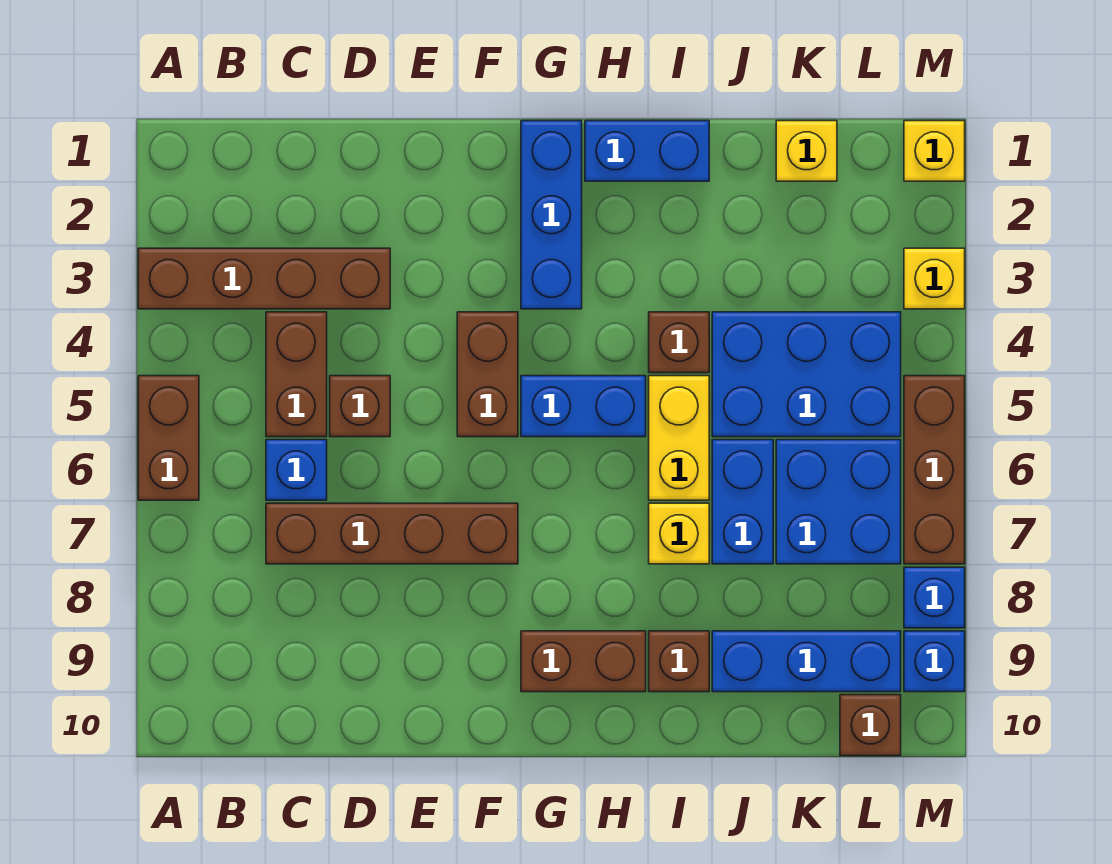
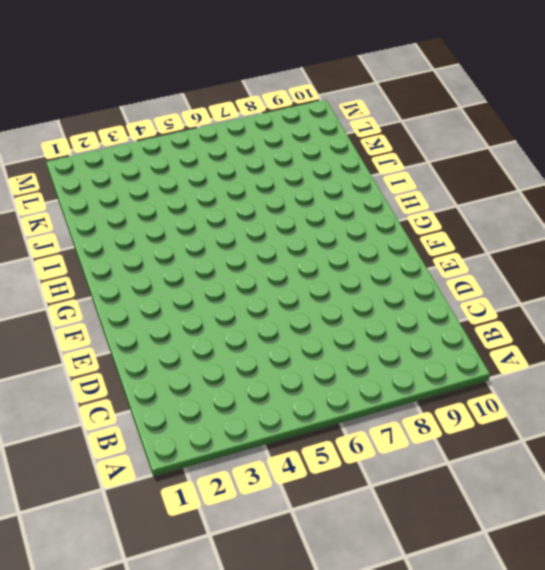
none -> brown brick A3:D3 level 1
none -> brown brick A5:A6 level 1
none -> brown brick C4:C5 level 1

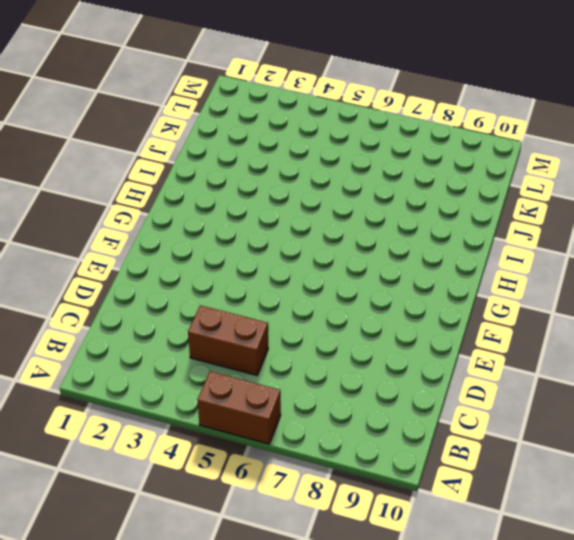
none -> brown brick A3:D3 level 1
none -> blue brick C6 level 1
none -> brown brick C7:F7 level 1

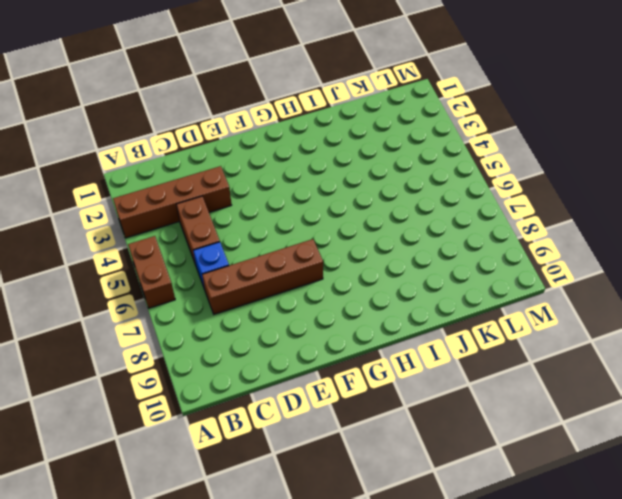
none -> brown brick D5 level 1
none -> brown brick F4:F5 level 1
none -> blue brick G1:G3 level 1

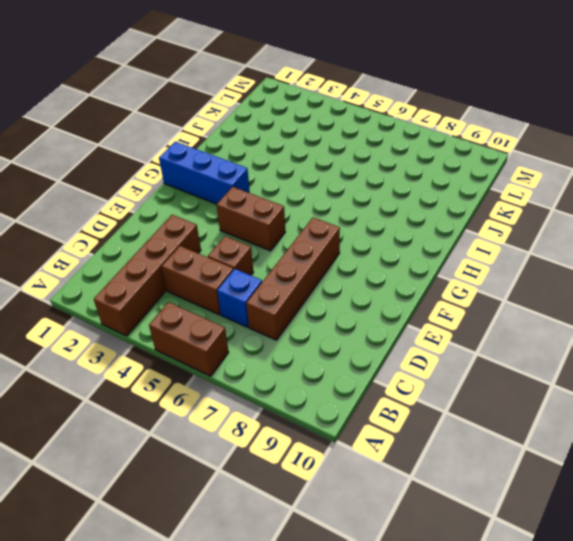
none -> blue brick G5:H5 level 1
none -> brown brick G9:H9 level 1
none -> blue brick H1:I1 level 1

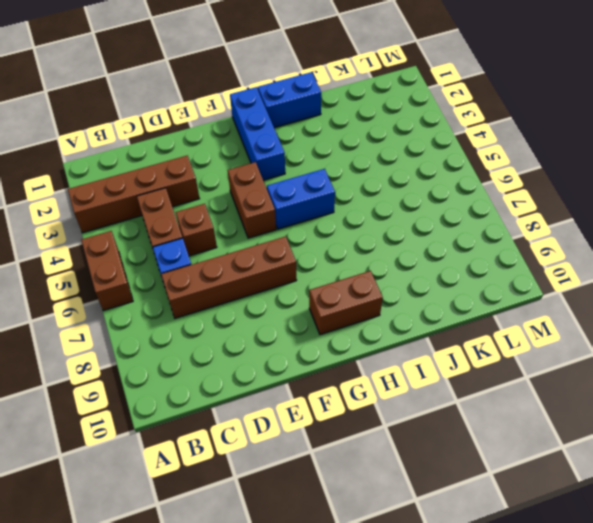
none -> brown brick I4 level 1
none -> yellow brick I5:I6 level 1
none -> yellow brick I7 level 1

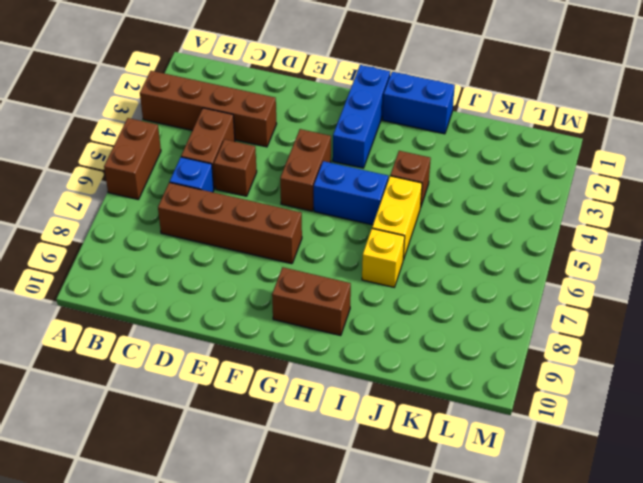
none -> brown brick I9 level 1
none -> blue brick J4:L5 level 1
none -> blue brick J6:J7 level 1

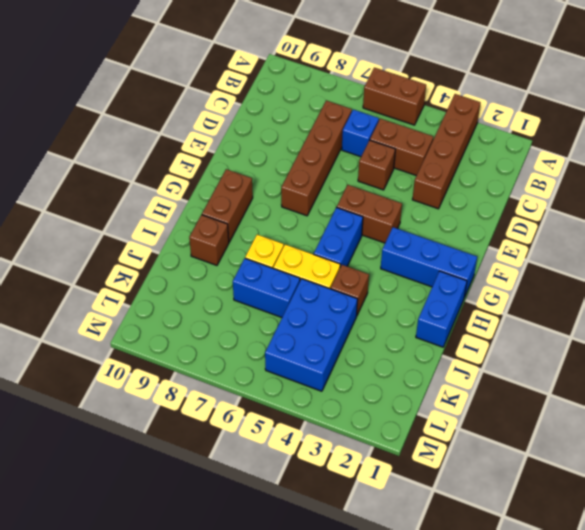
none -> blue brick J9:L9 level 1
none -> yellow brick K1 level 1
none -> blue brick K6:L7 level 1

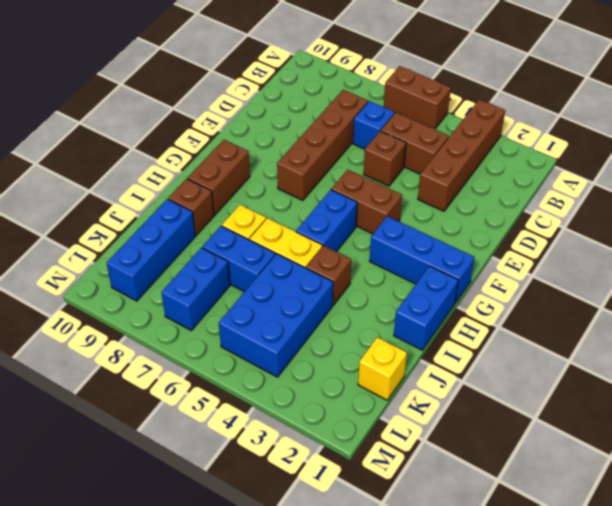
blue brick K7:L7 level 1 -> blue brick K6:L7 level 1
none -> brown brick L10 level 1
none -> yellow brick M1 level 1
none -> yellow brick M3 level 1

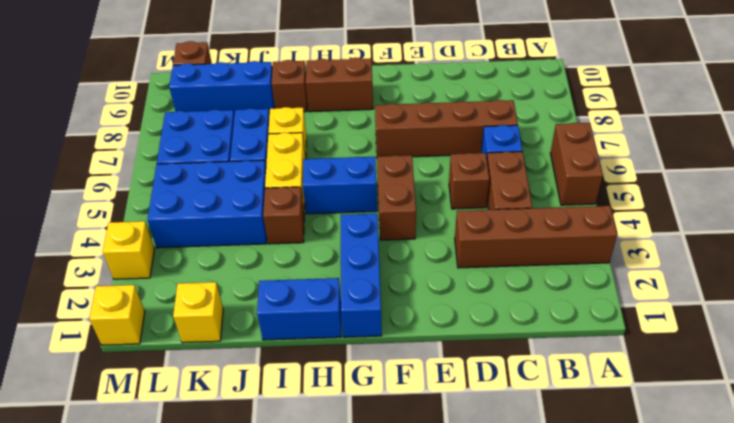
none -> brown brick M5:M7 level 1
none -> blue brick M8 level 1
none -> blue brick M9 level 1

